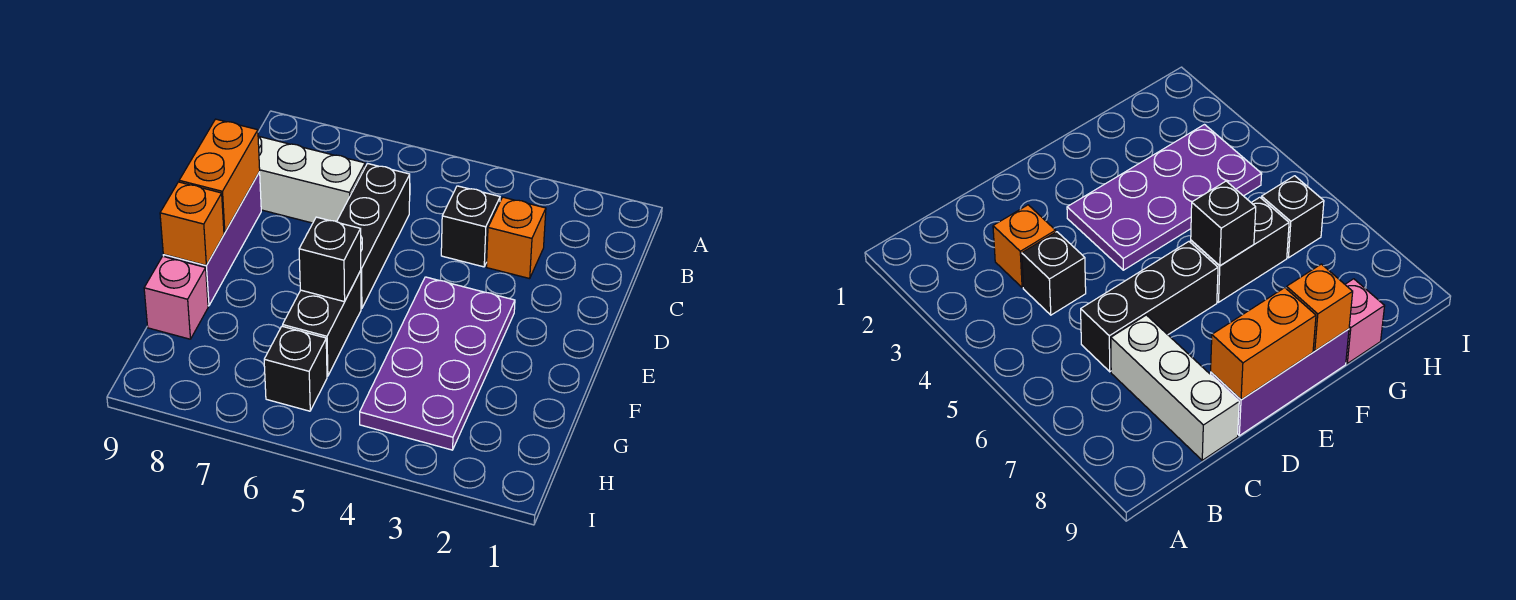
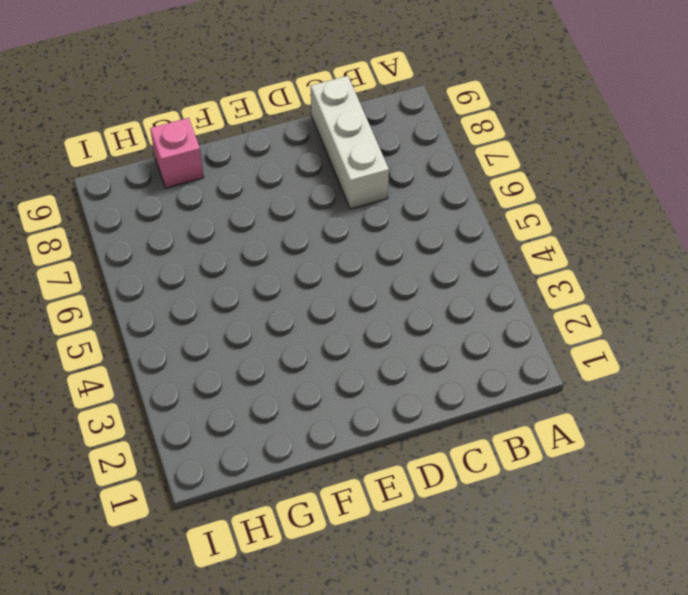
none -> orange brick C3 level 1
none -> black brick C4 level 1
none -> black brick C6:E6 level 1

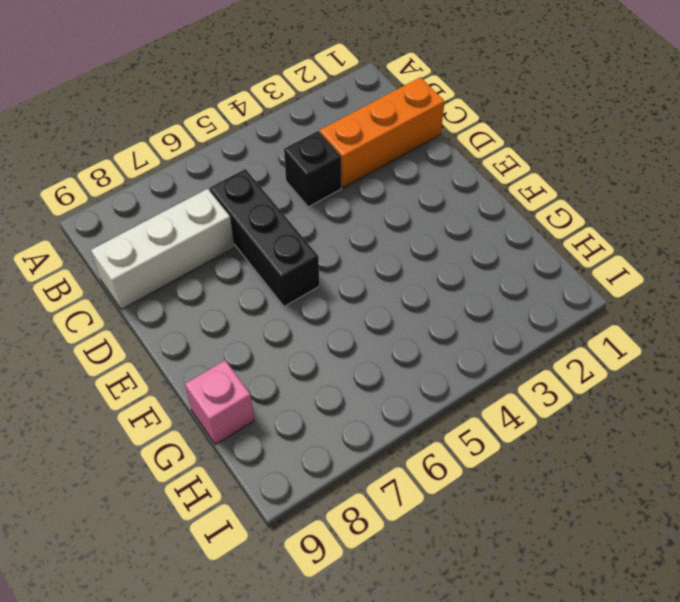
orange brick C1:C3 level 1 -> orange brick C3 level 1
none -> purple brick D9:F9 level 1
none -> purple plate E3:H4 level 1
none -> black brick F6:G6 level 1

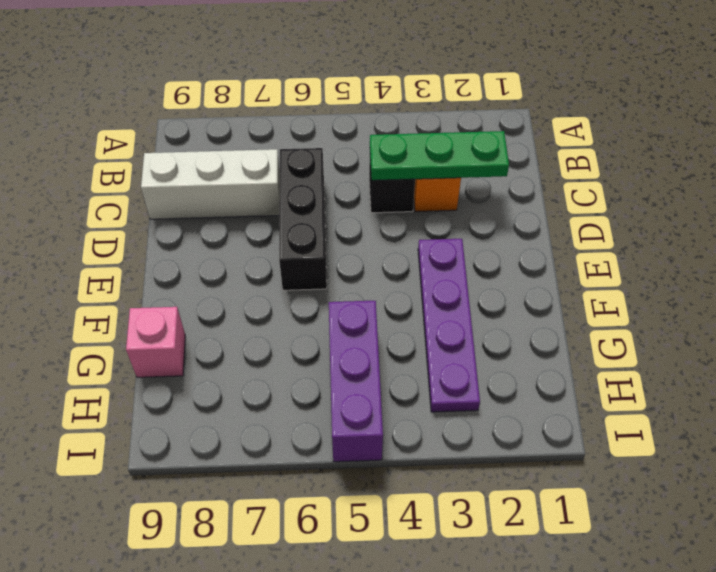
green plate C2:C4 level 2 -> none
purple plate E3:H3 level 1 -> purple plate E3:H4 level 1
purple brick G5:I5 level 1 -> purple brick D9:F9 level 1
none -> black brick F6:G6 level 1
none -> black brick H6 level 1
none -> orange brick D9:E9 level 2

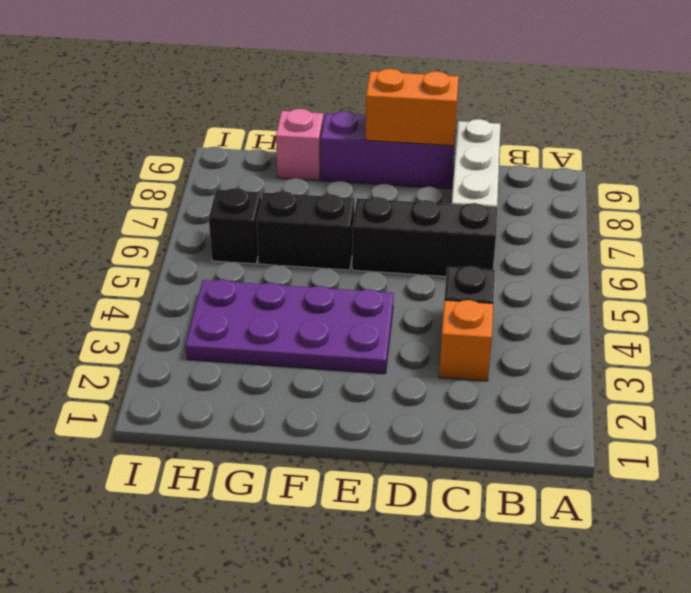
none -> black brick F6 level 2
none -> orange brick F9 level 2

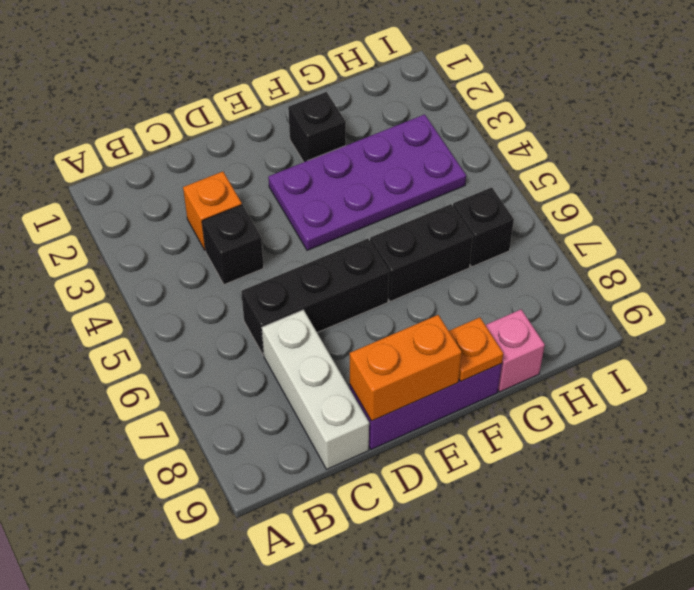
black brick F2 level 1 -> black brick F6 level 2
orange plate F9 level 2 -> orange brick F9 level 2

